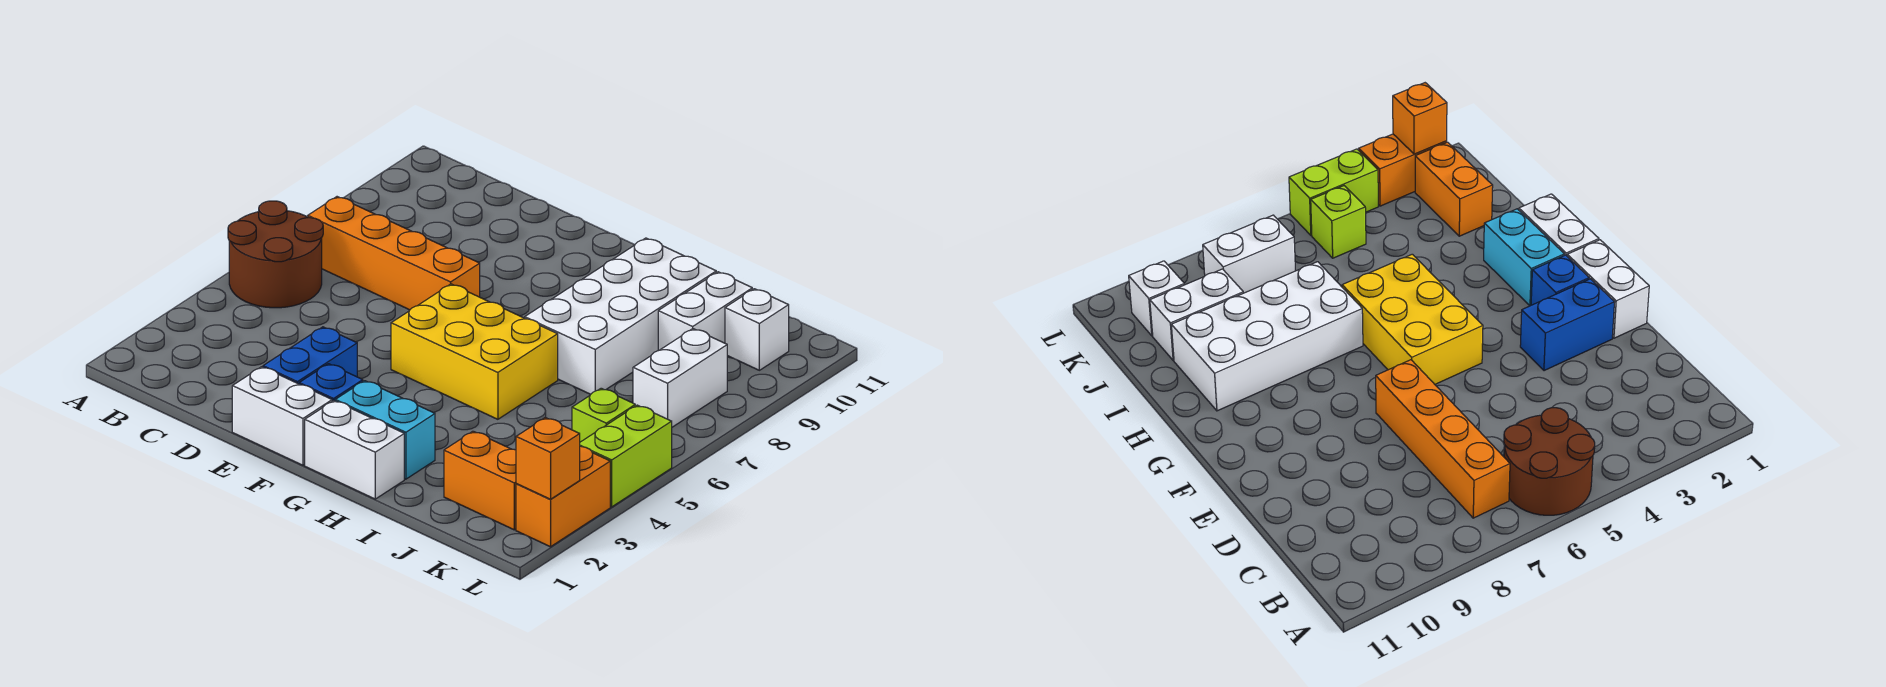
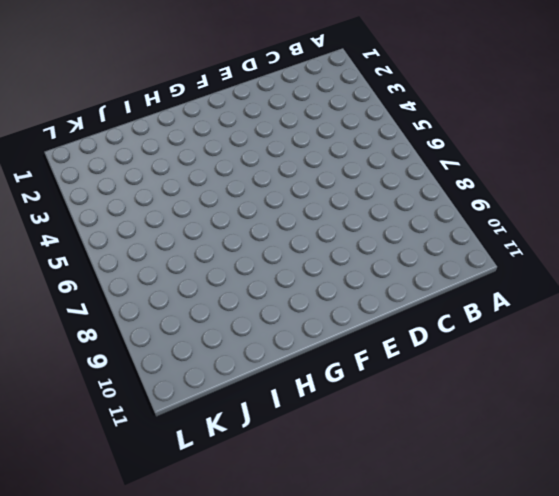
none -> brown round brick A5:B6 level 1
none -> orange brick B7:E7 level 1
none -> white brick E1:F1 level 1

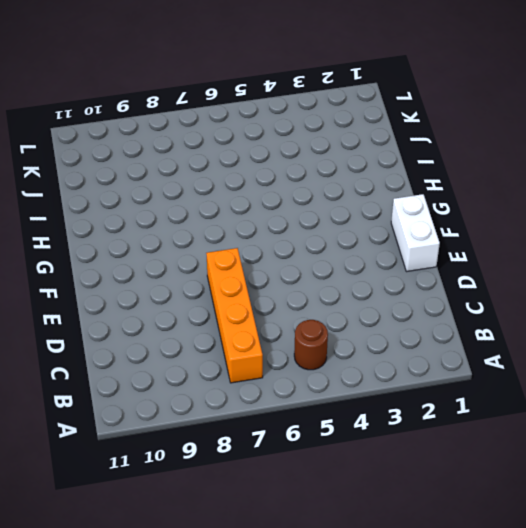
brown round brick B5 level 1 -> brown round brick A5:B6 level 1
none -> blue brick E2:E3 level 1
none -> blue brick F2 level 1
none -> yellow brick F5:H6 level 1

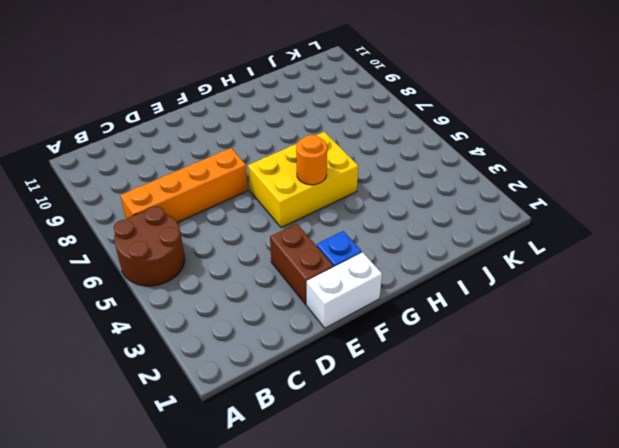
brown brick E2:E3 level 1 -> blue brick E2:E3 level 1
orange round brick G5 level 2 -> none
none -> white brick G1:H1 level 1
none -> cyan brick G2:H2 level 1
none -> white brick H7:I10 level 1

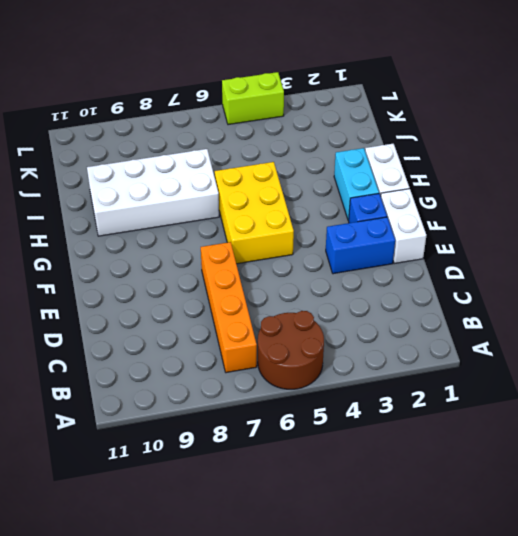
none -> orange brick J2:K2 level 1
none -> white brick J9:J10 level 1
none -> lime brick K5 level 1

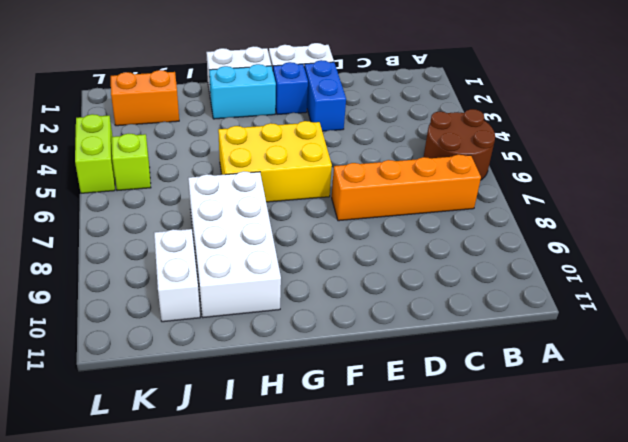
none -> white brick K7:K8 level 1
none -> white brick K10 level 1
none -> orange brick L2:L3 level 1

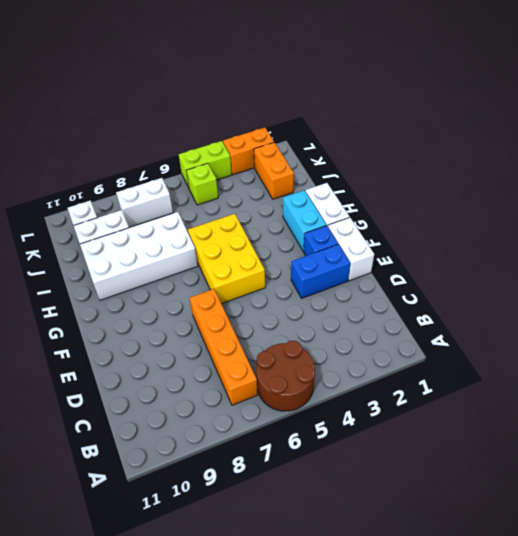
none -> orange brick L2 level 2

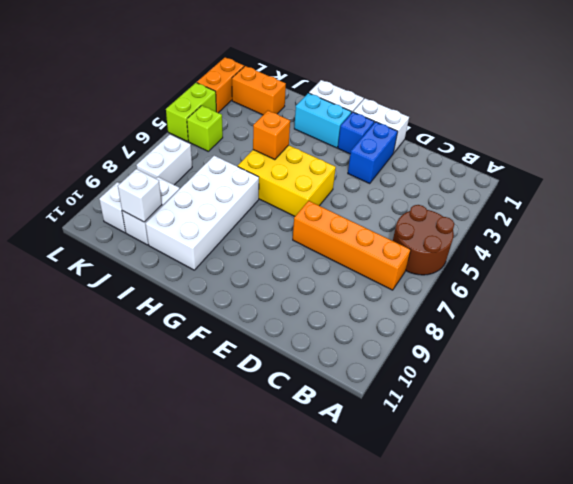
orange brick H5 level 2 -> orange brick L2 level 2
white brick J10 level 2 -> none

